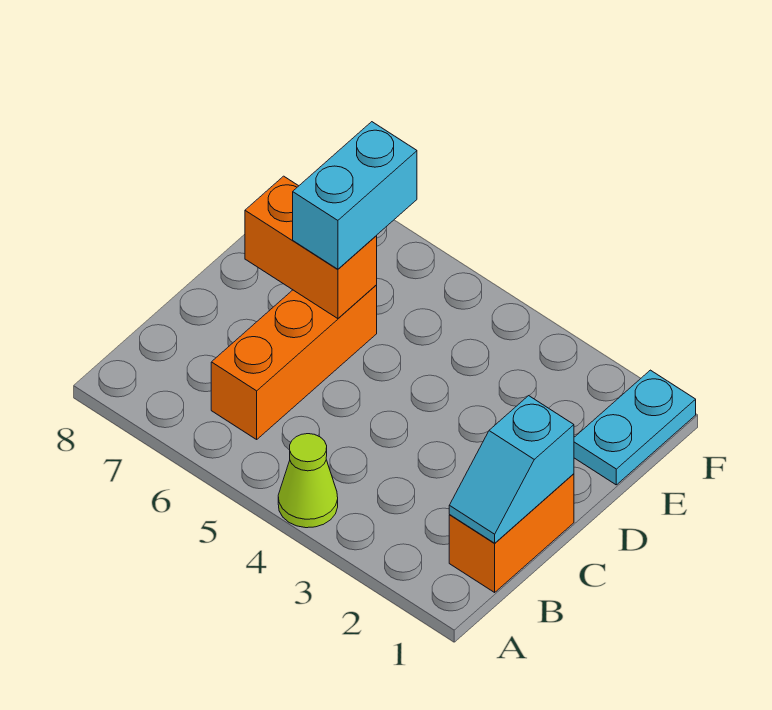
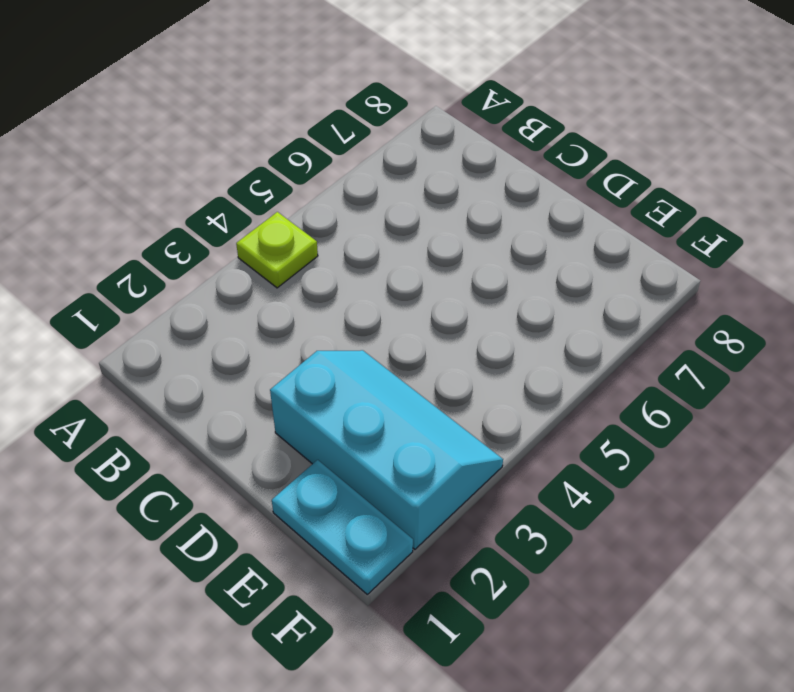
lime plate A4 level 1 -> lime cone A4 level 1
cyan slope D2:F3 level 1 top 2 -> none
none -> orange brick B1:C1 level 1
none -> orange brick B6:D6 level 1

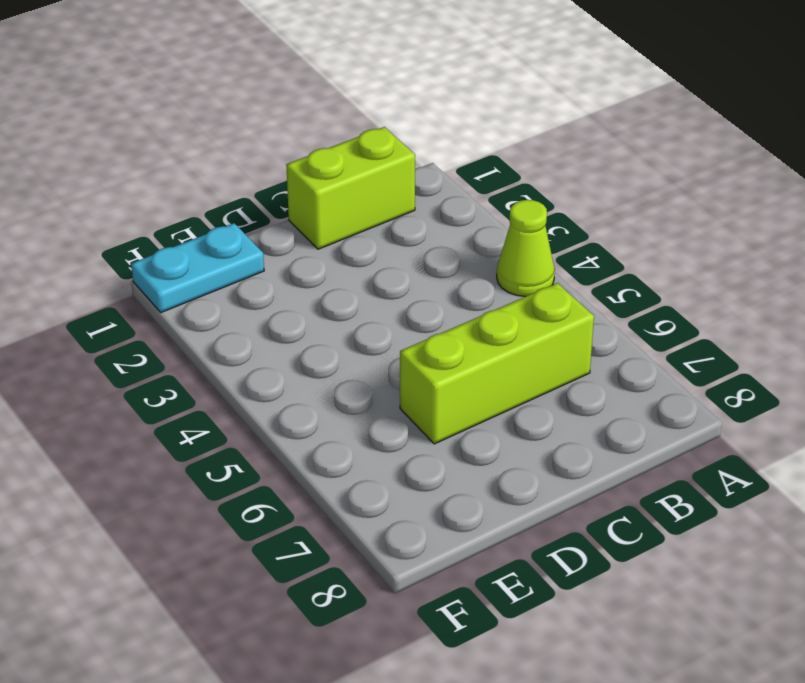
lime brick B1:C1 level 1 -> orange brick B1:C1 level 1
lime brick B6:D6 level 1 -> orange brick B6:D6 level 1
none -> cyan slope B1:C1 level 2 top C
none -> orange brick D6:D7 level 2

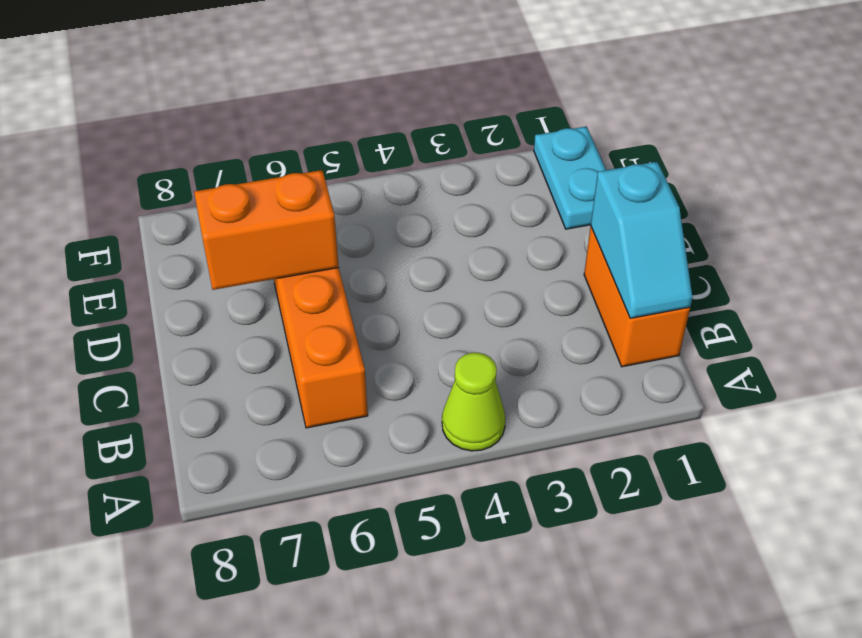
none -> cyan brick D6:E6 level 3

